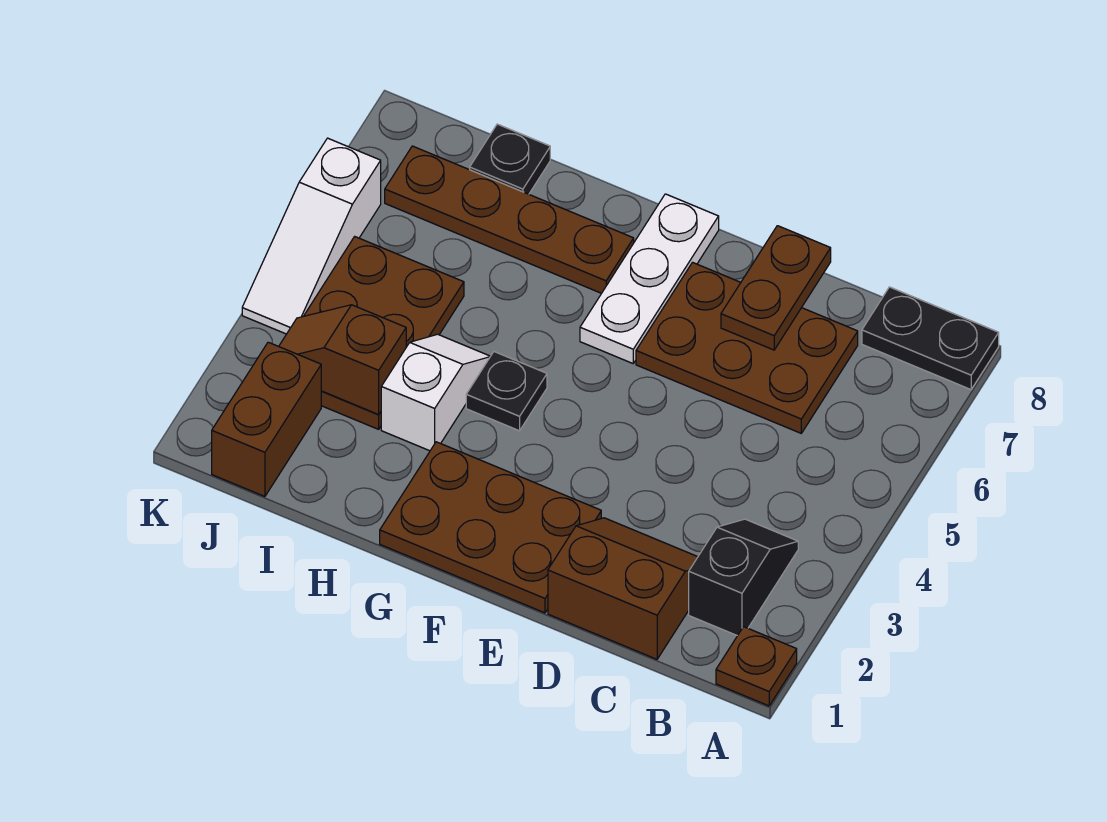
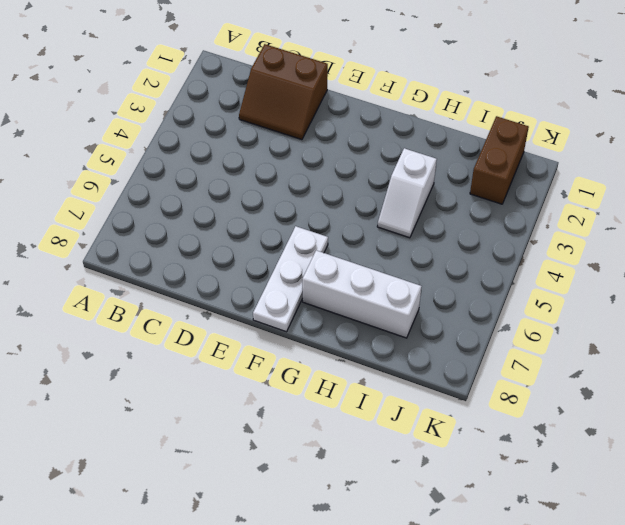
white brick G7:I7 level 1 -> brown plate G7:J7 level 1
none -> brown plate A1 level 1
none -> black plate A8:B8 level 1
none -> black slope B2:B3 level 1 top 2

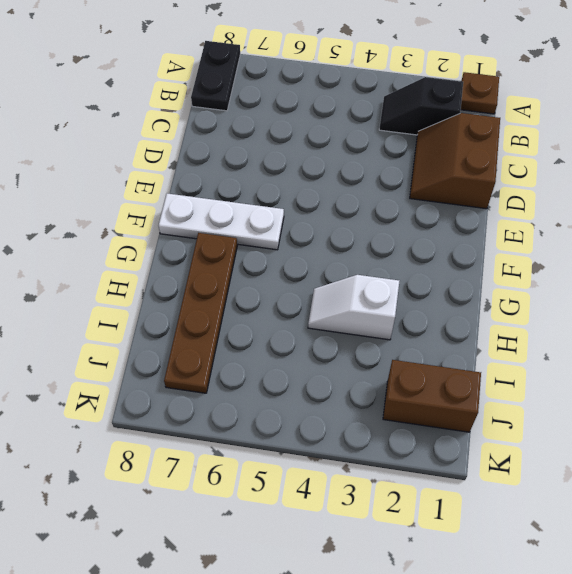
none -> brown plate C6:E7 level 1
none -> brown plate E1:G2 level 1
none -> black plate G4 level 1

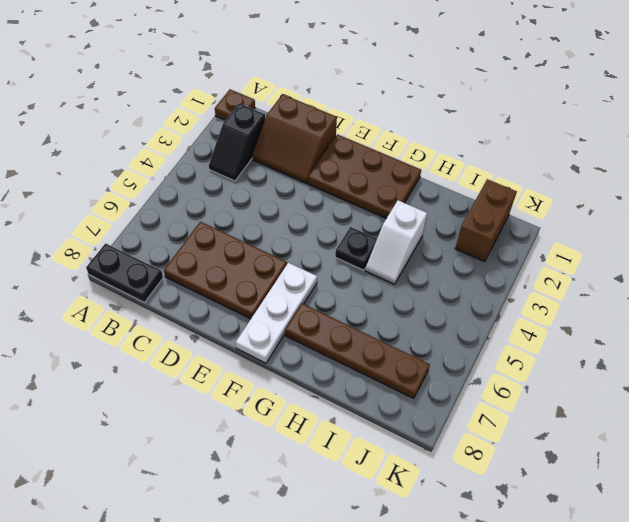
none -> brown plate I3:J5 level 1
none -> black plate I8 level 1
none -> white slope K4:K6 level 1 top 6

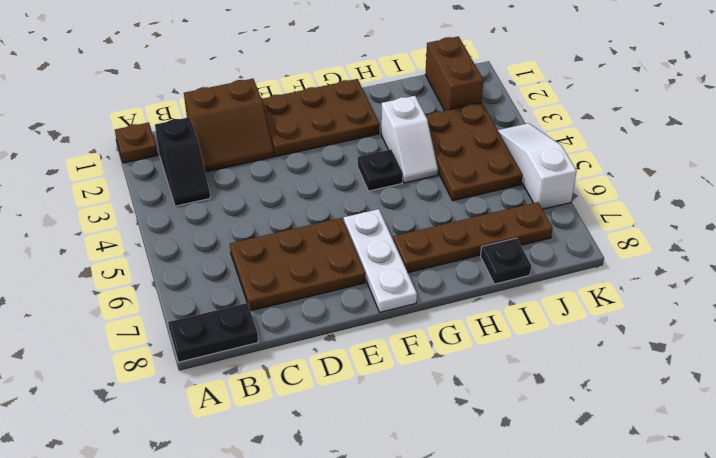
none -> brown plate D7:D8 level 2
none -> brown slope I3:J3 level 2 top I

